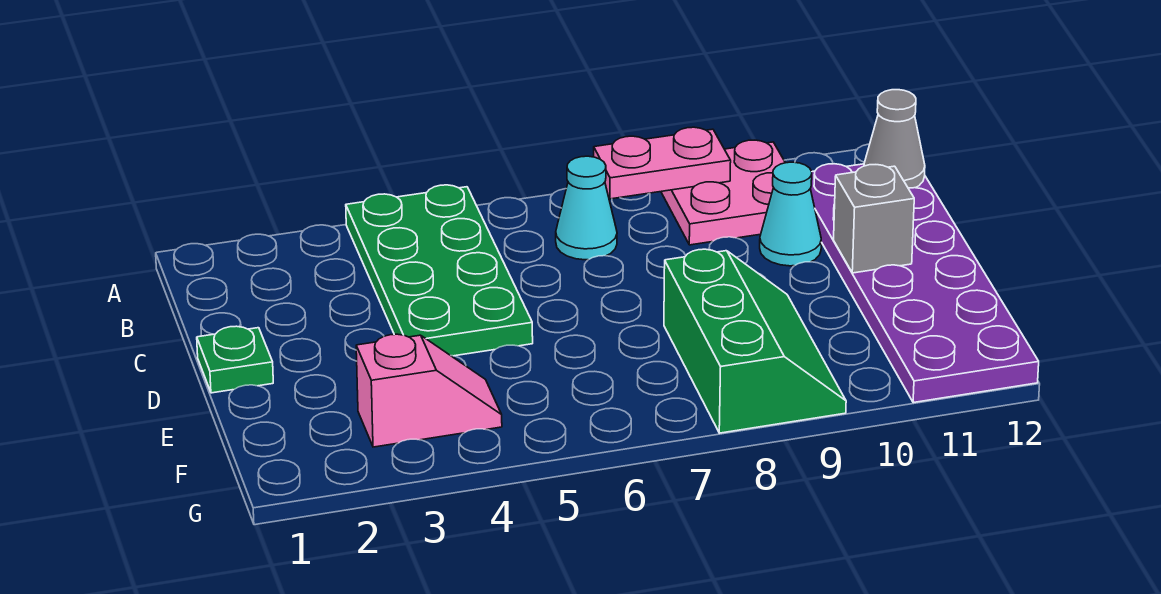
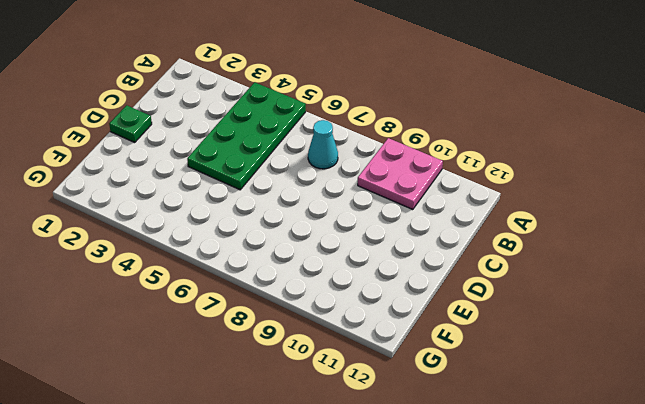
none -> purple plate B11:G12 level 1
none -> cyan cone C10 level 1

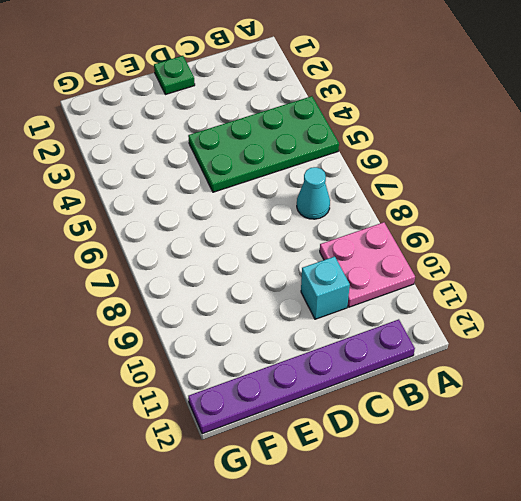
purple plate B12:G12 level 1 -> purple plate B11:G12 level 1
cyan brick C10 level 1 -> cyan cone C10 level 1
none -> green slope E8:G9 level 1 top 8
none -> pink slope F3:F4 level 1 top 3

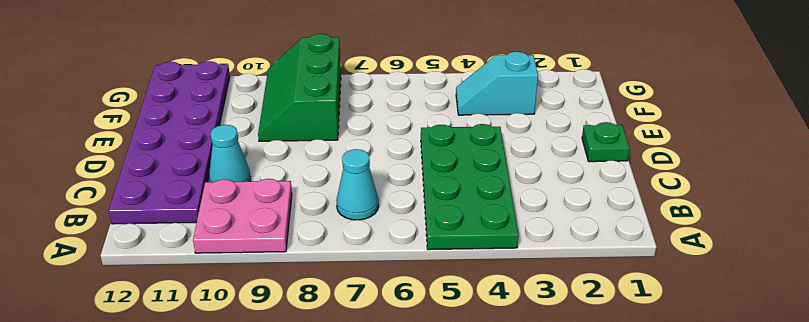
cyan slope F3:F4 level 1 top 3 -> pink slope F3:F4 level 1 top 3
none -> pink plate A8:A9 level 2
none -> grey cone B12 level 2

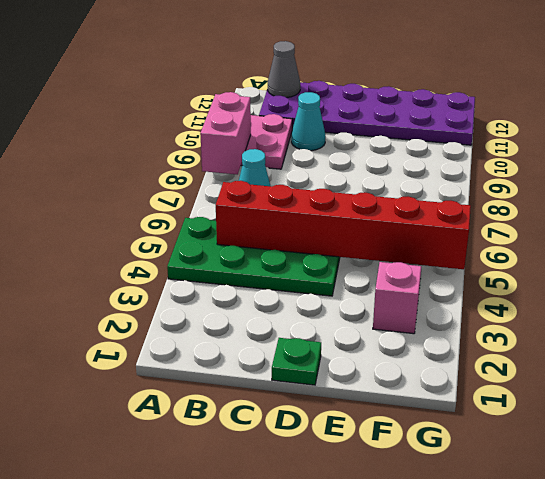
pink brick A8:A9 level 2 -> pink plate A8:A9 level 2
red brick B5:G5 level 2 -> none
none -> green slope E8:G9 level 1 top 8
none -> grey brick D11 level 2

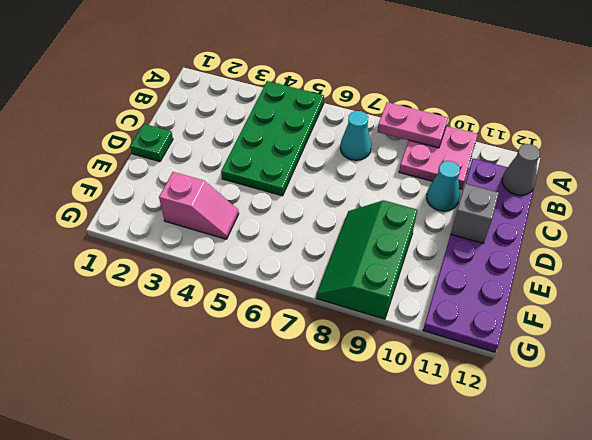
green slope E8:G9 level 1 top 9 -> green slope E8:G9 level 1 top 8

